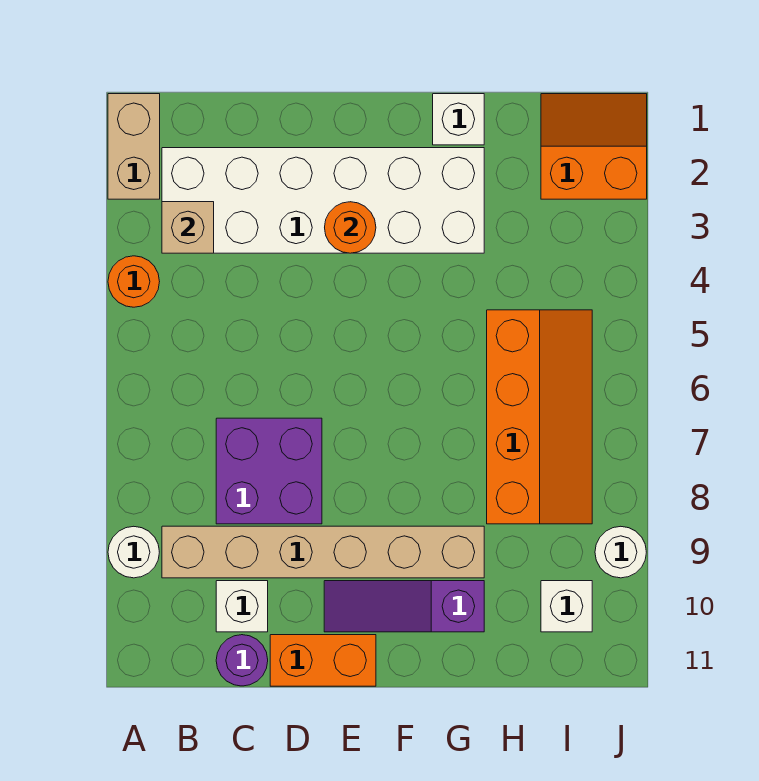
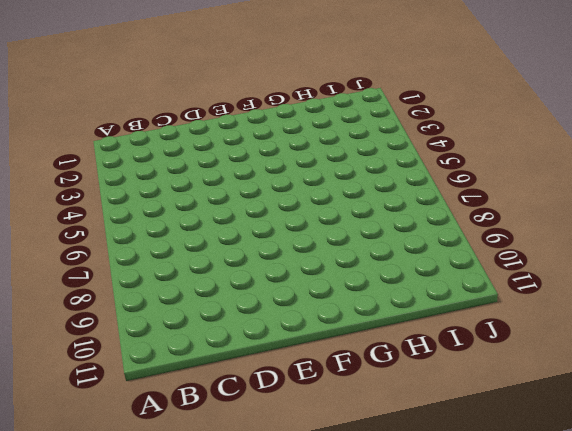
none -> tan brick A1:A2 level 1
none -> orange round brick A4 level 1
none -> white round brick A9 level 1

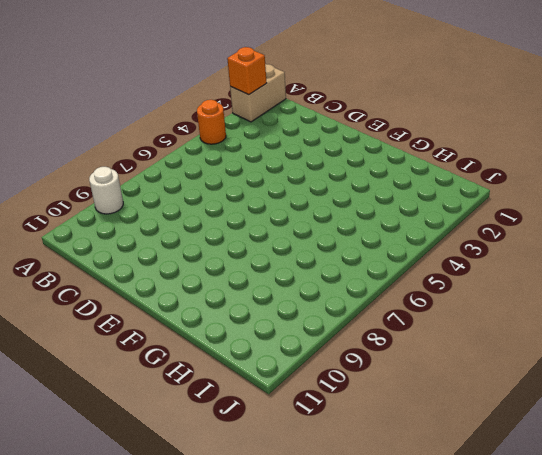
orange brick A2 level 2 -> none
none -> white brick B2:G3 level 1
none -> tan brick B9:G9 level 1
none -> purple brick C7:D8 level 1

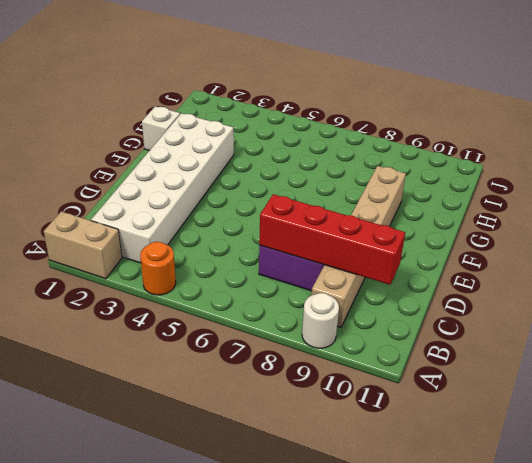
red brick C7:C10 level 2 -> none
none -> white brick C10 level 1
none -> purple round brick C11 level 1
none -> orange brick D11:E11 level 1

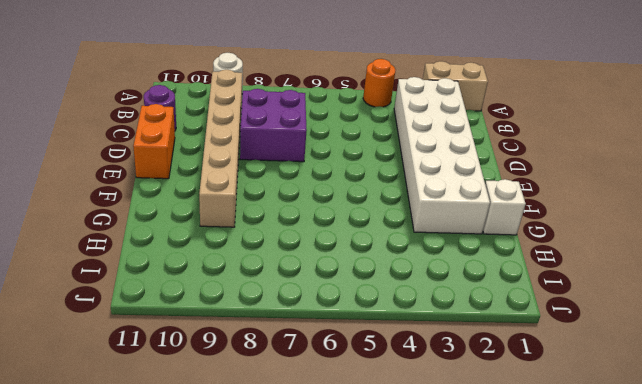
none -> white brick C10 level 1
none -> purple slope E10:G10 level 1 top G
none -> orange slope H5:I8 level 1 top H

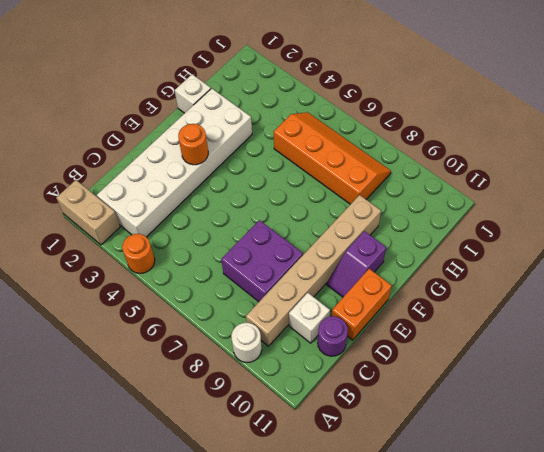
purple slope E10:F10 level 1 top F -> purple slope E10:G10 level 1 top G
none -> orange slope I1:J2 level 1 top 2
none -> white brick I10 level 1
none -> white round brick J9 level 1

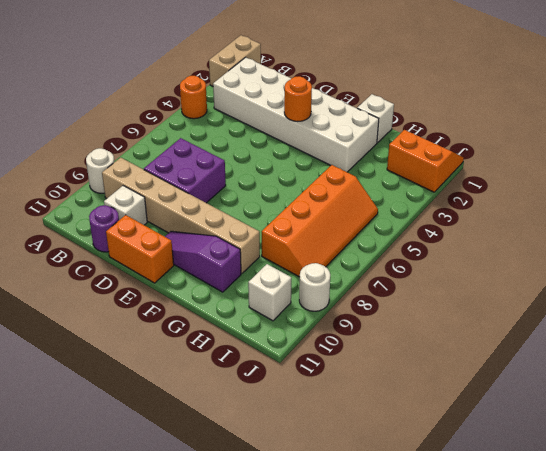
none -> tan brick B3 level 2

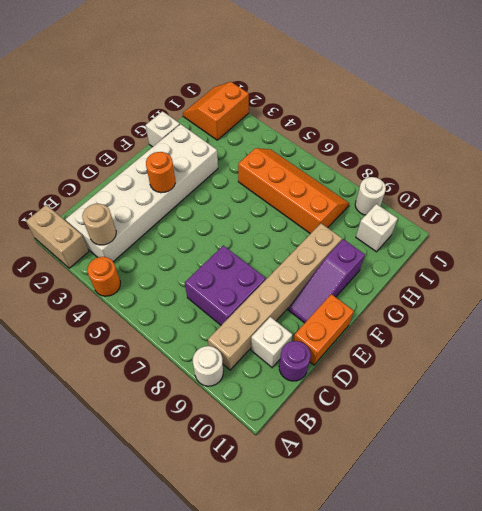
tan round brick B3 level 2 -> tan brick B3 level 2

